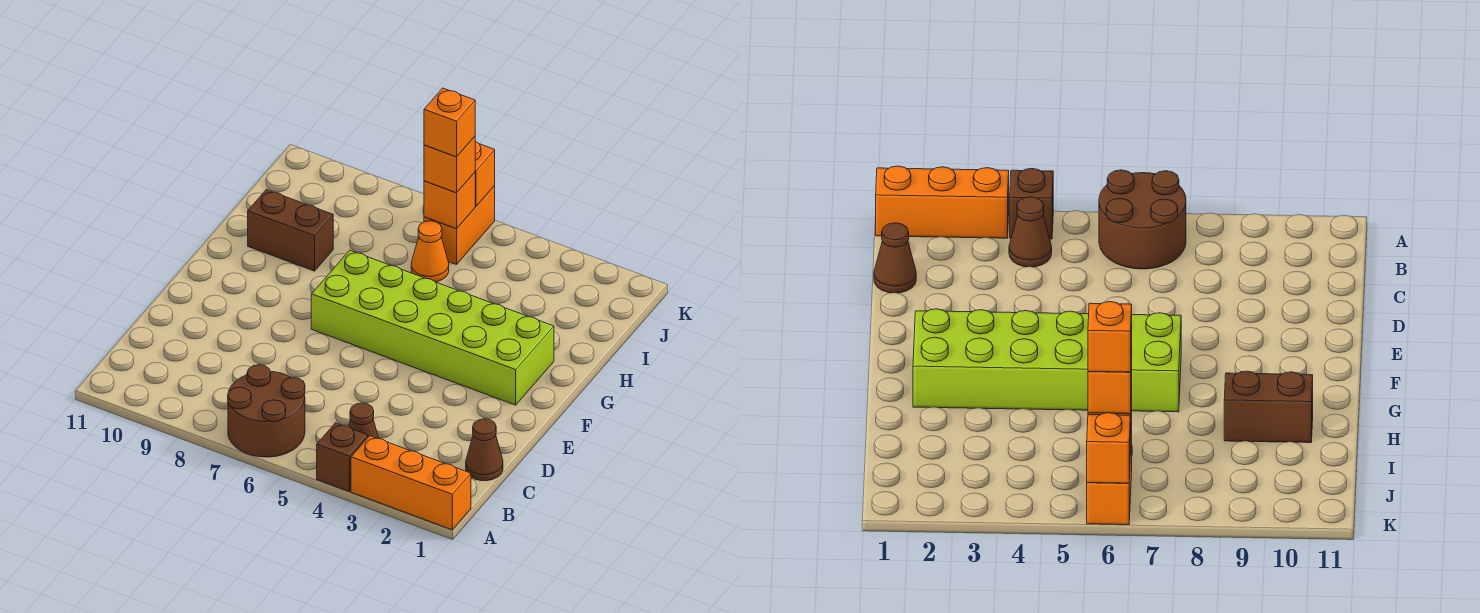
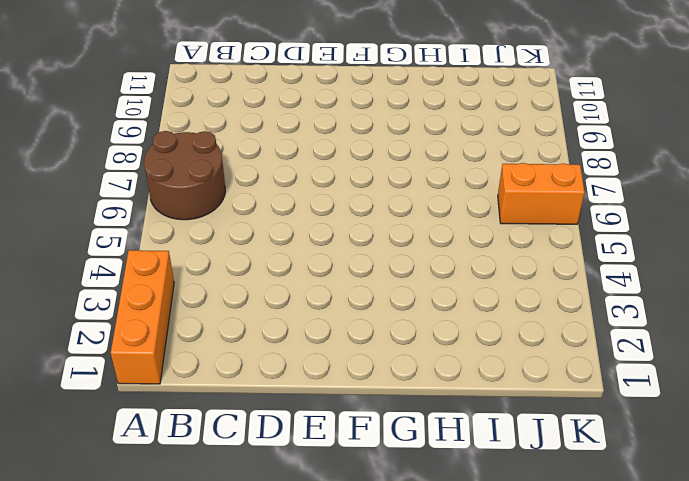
none -> brown brick A4 level 1
none -> brown cone B4 level 1
none -> brown cone C1 level 1

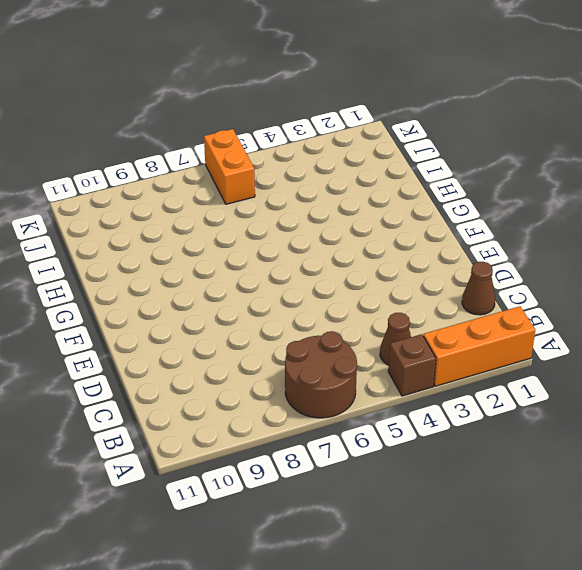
none -> lime brick F2:G7 level 1
none -> brown brick H9:H10 level 1
none -> orange cone I6 level 1

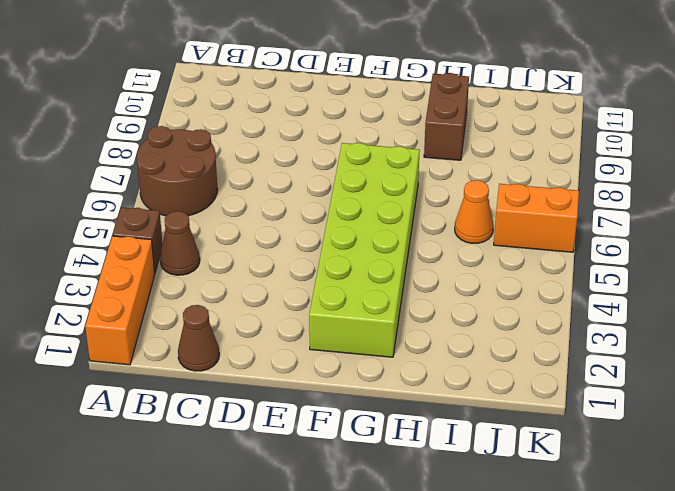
none -> orange brick J6 level 2
none -> orange brick K6 level 2
none -> orange brick J6 level 3

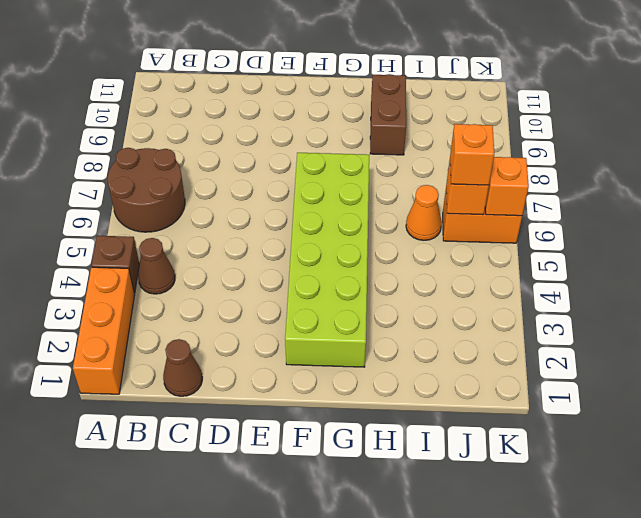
none -> orange brick J6 level 4

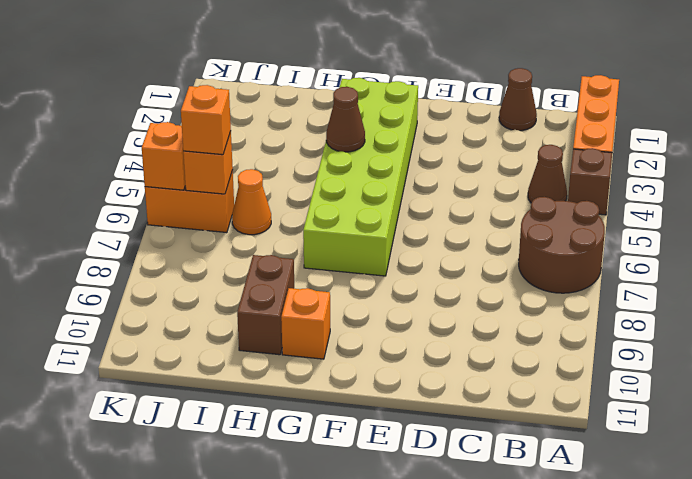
brown cone G4 level 2 -> none
orange brick G10 level 1 -> orange brick J6 level 4

